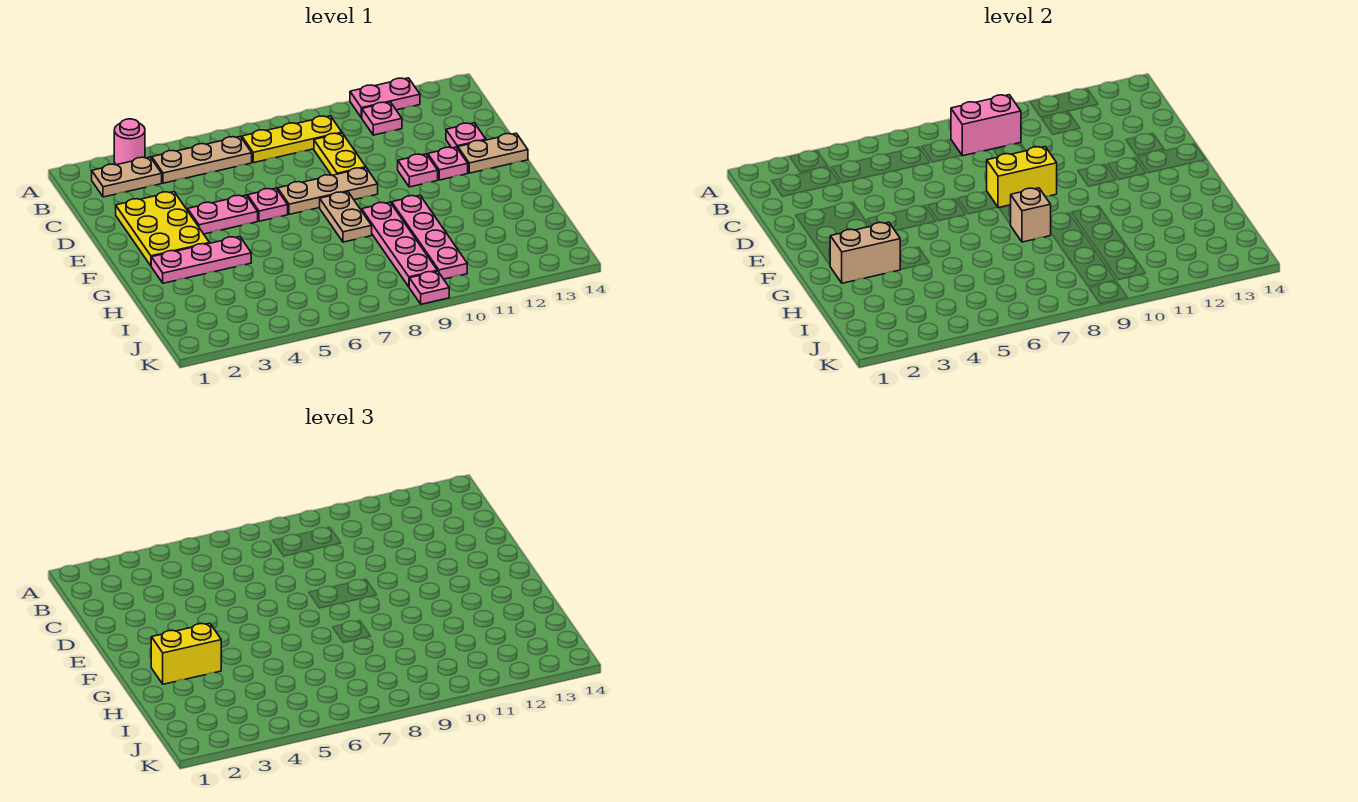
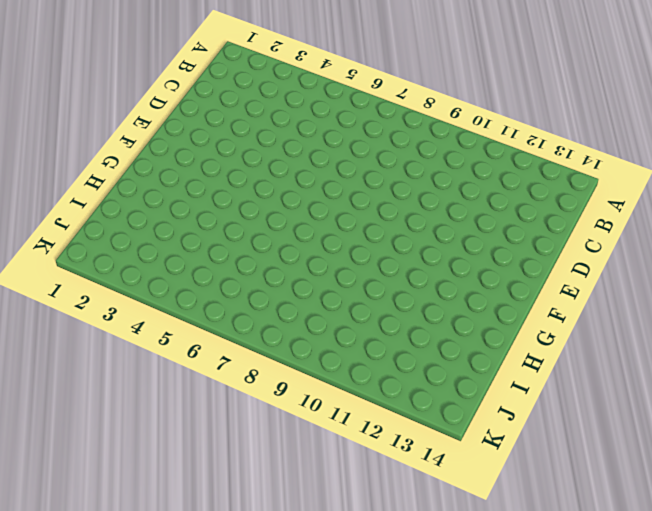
none -> pink round brick A3 level 1
none -> pink plate A11:A12 level 1
none -> tan plate B2:B3 level 1

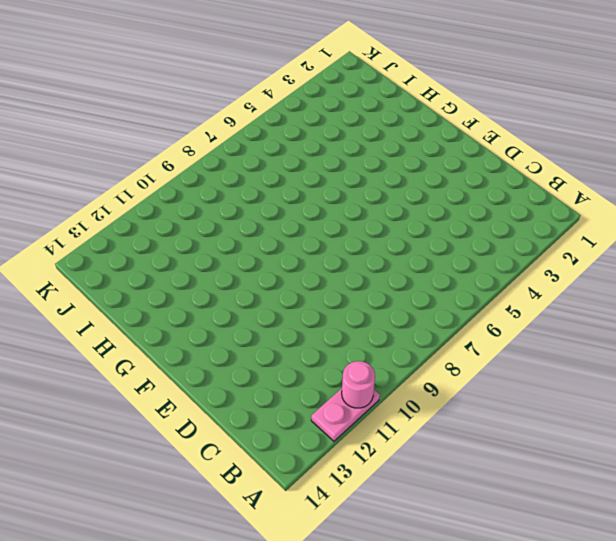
pink round brick A11 level 2 -> pink round brick A3 level 1
none -> tan plate B2:B3 level 1
none -> tan plate B4:B6 level 1
none -> yellow plate B7:B9 level 1

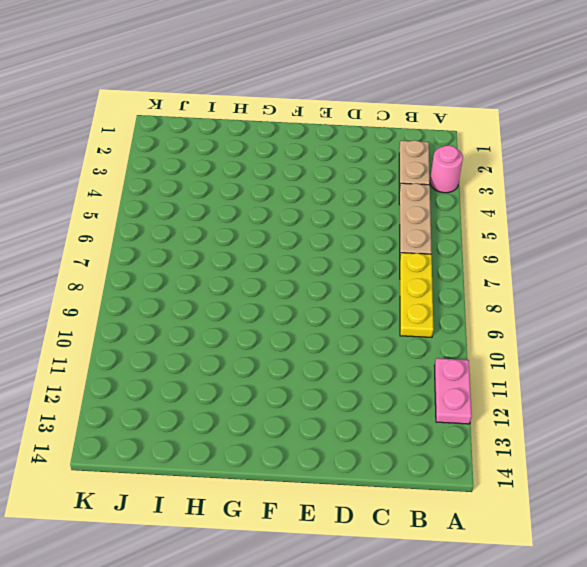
none -> pink plate B11 level 1
none -> yellow plate C9:D9 level 1
none -> yellow plate D2:F3 level 1

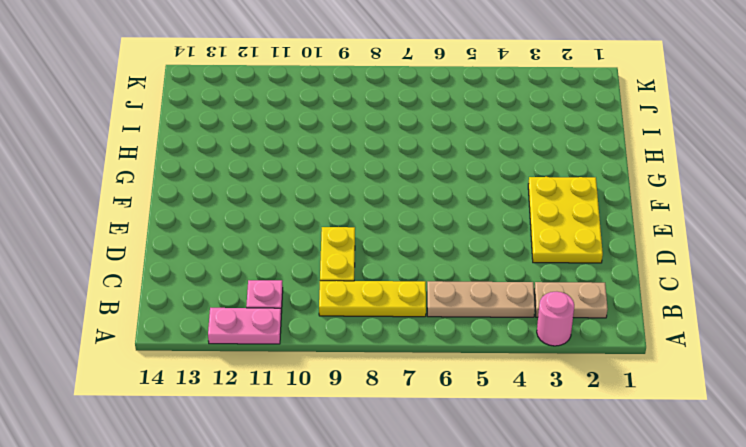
none -> pink plate D13 level 1
none -> pink plate E4:E5 level 1
none -> pink plate E6 level 1

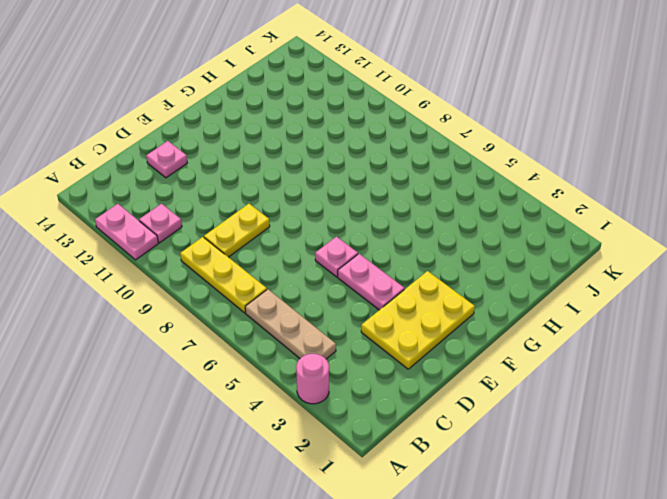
none -> tan plate B2:B3 level 1
none -> tan plate E7:E9 level 1
none -> pink plate E11 level 1

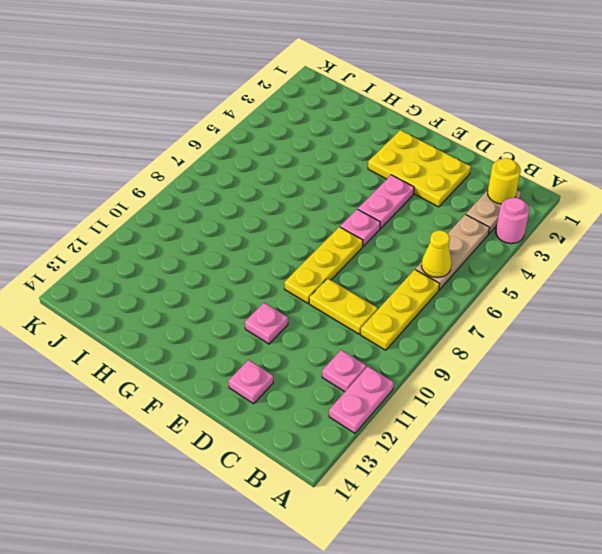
yellow round brick B2 level 2 -> none
yellow cone B6 level 2 -> none
yellow plate E7:E9 level 1 -> tan plate E7:E9 level 1
none -> pink plate E12 level 1
none -> tan plate E13:E14 level 1
none -> tan plate F8:G8 level 1

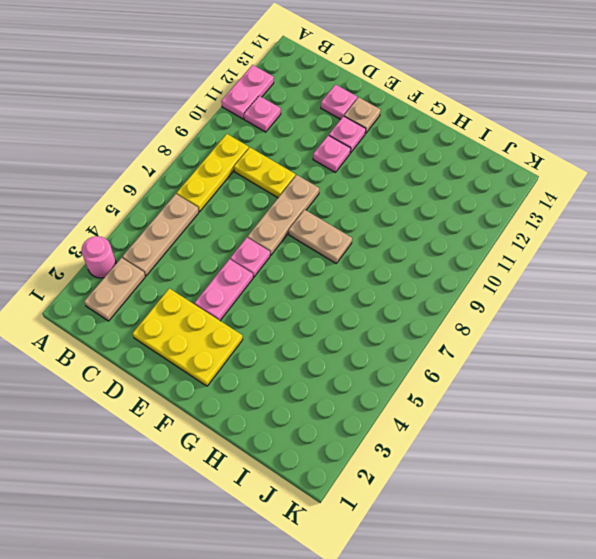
tan plate E13 level 1 -> tan plate E13:E14 level 1
none -> pink plate G2:G4 level 1
none -> pink plate G9:J9 level 1
none -> pink plate G10:J10 level 1

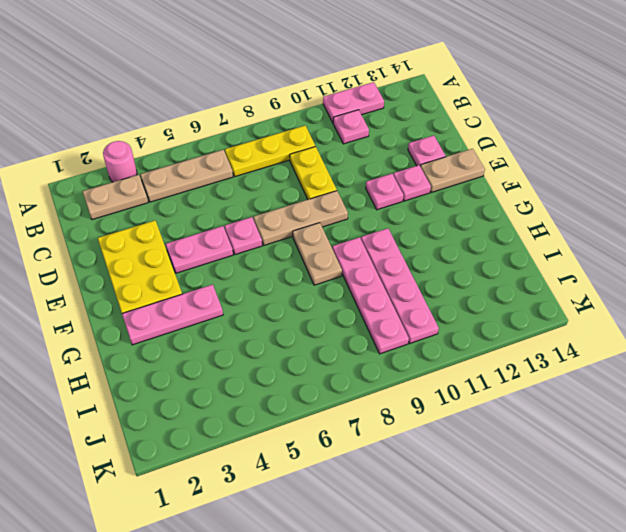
none -> pink plate K9 level 1
none -> pink brick B8:B9 level 2
none -> yellow brick E8:E9 level 2

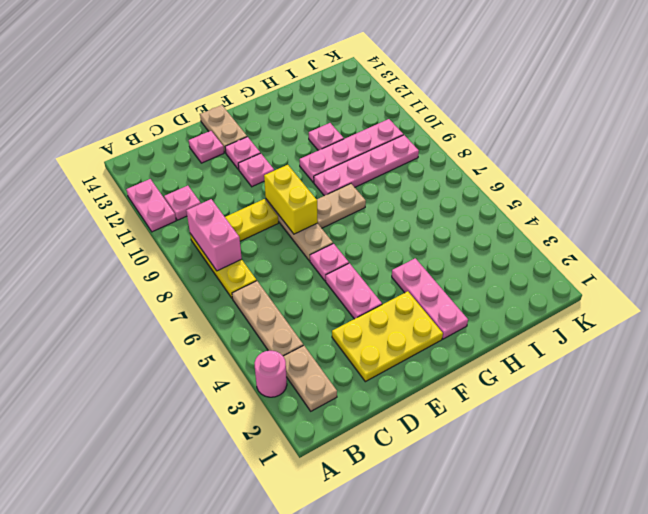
pink plate H11 level 1 -> pink plate K9 level 1
none -> tan brick G2:G3 level 2
none -> tan brick G8 level 2
none -> yellow brick G2:G3 level 3

